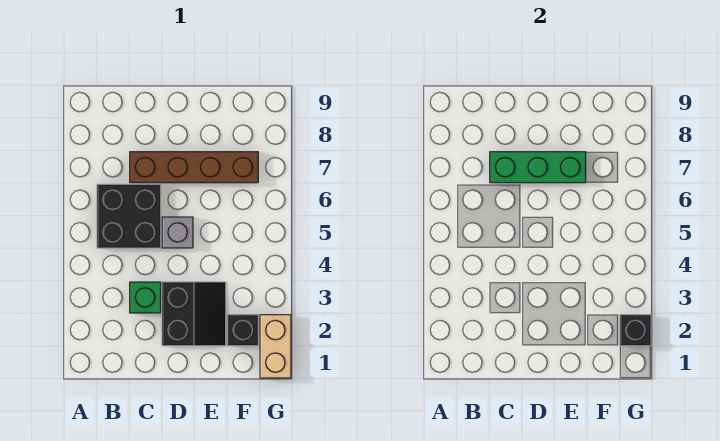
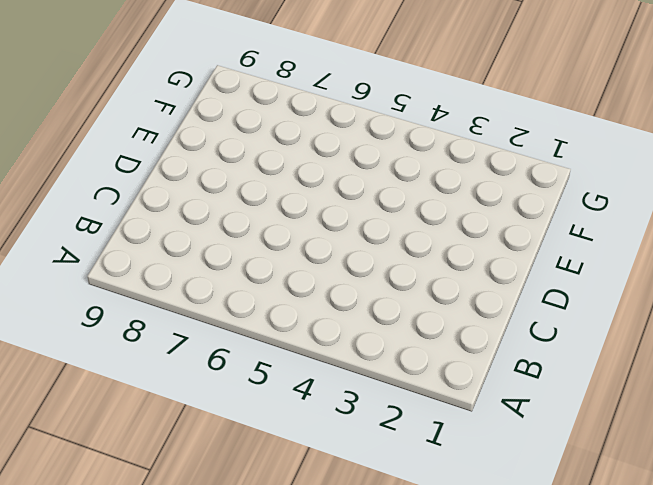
none -> black brick B5:C6 level 1
none -> green brick C3 level 1

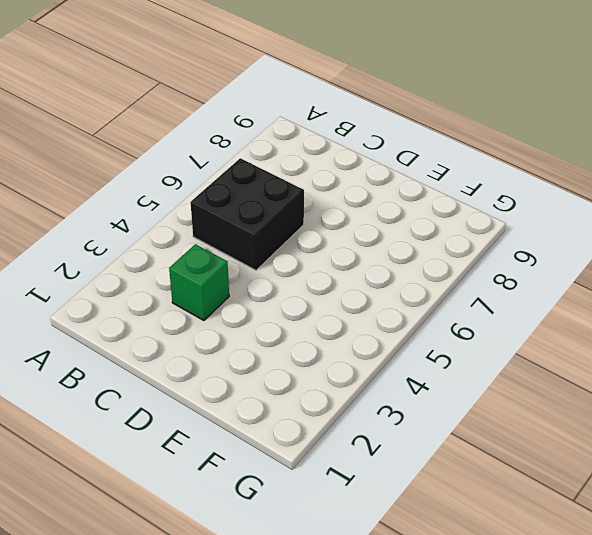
none -> brown brick C7:F7 level 1
none -> black slope D2:E3 level 1 top D

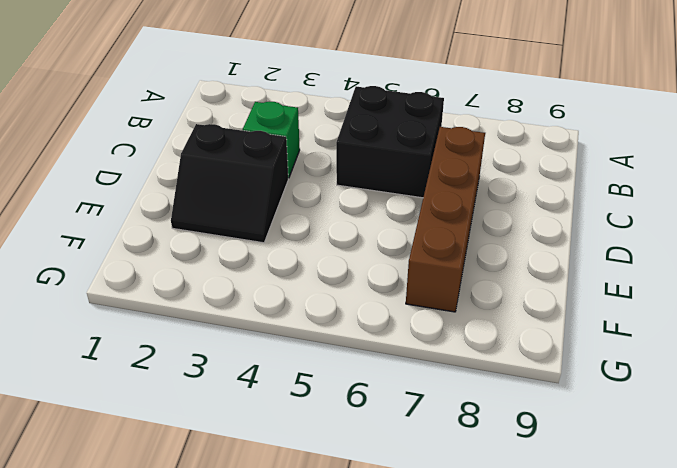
none -> grey brick D5 level 1
none -> black brick F2 level 1

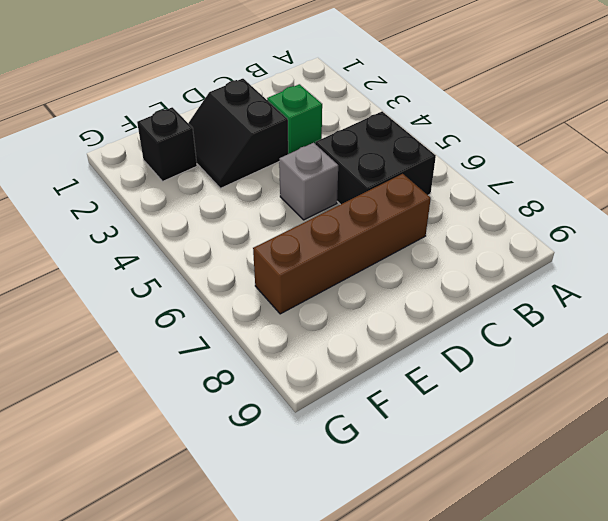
none -> tan brick G1:G2 level 1
none -> green brick C7:E7 level 2

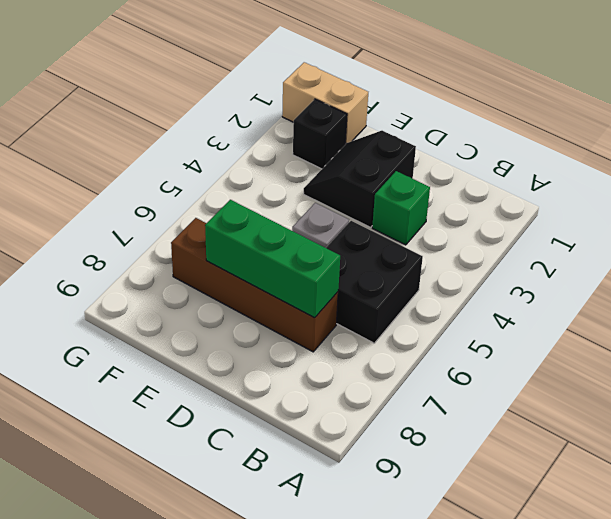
tan brick F1:G1 level 1 -> tan brick G1:G2 level 1
none -> black brick G2 level 2

